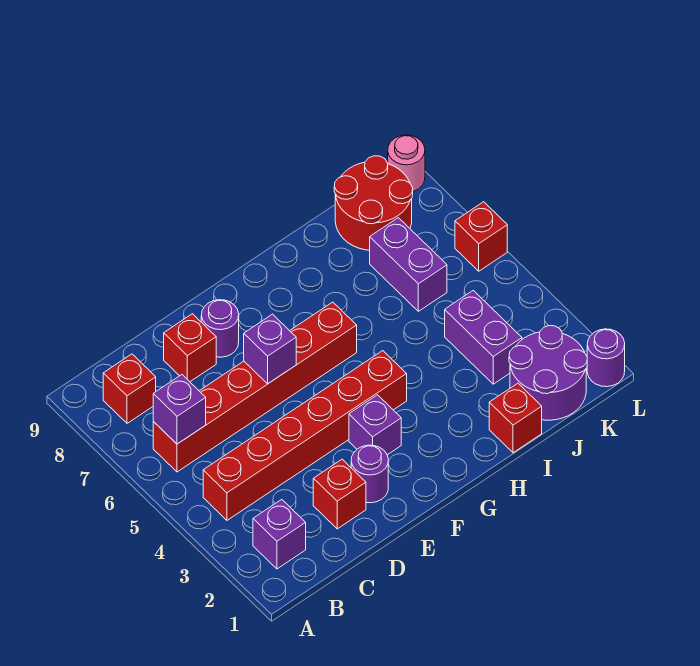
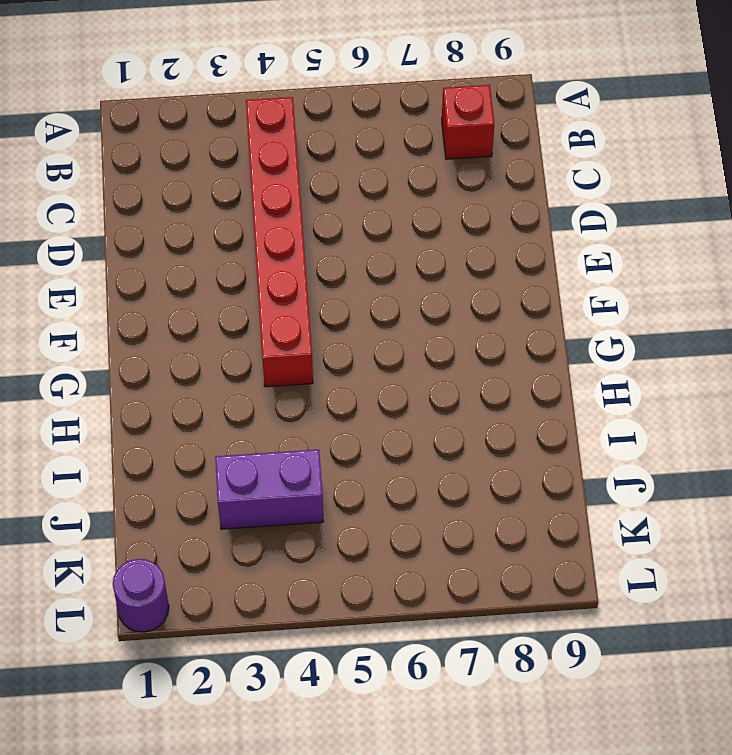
none -> purple brick B2 level 1
none -> red brick B6:G6 level 1
none -> red brick D2 level 1

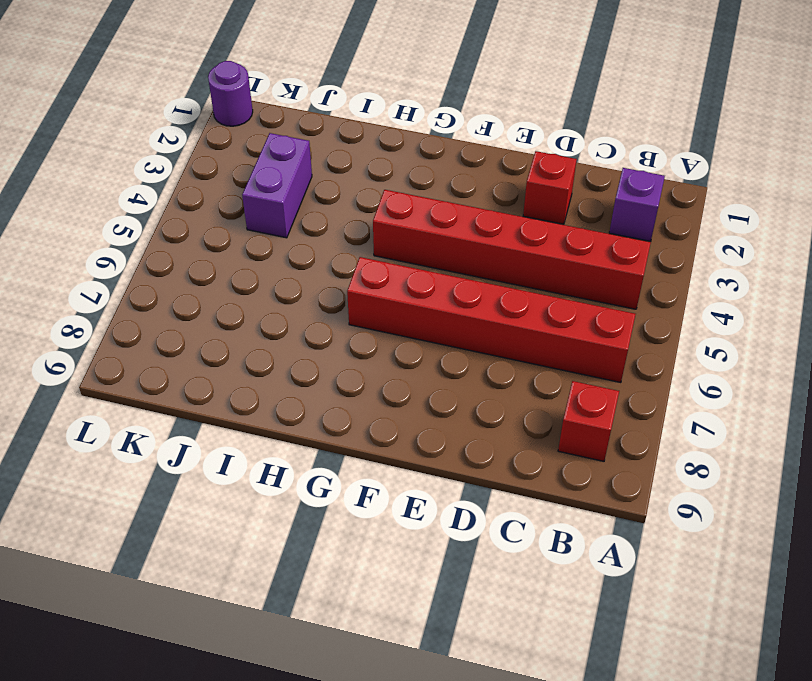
none -> red brick D8 level 1
none -> purple round brick E2 level 1
none -> purple round brick E8 level 1

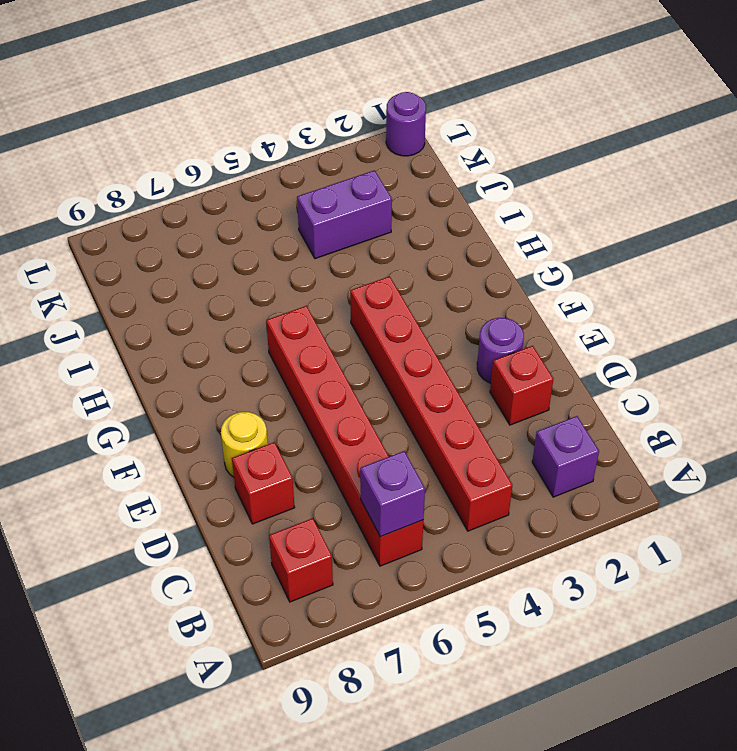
yellow round brick E8 level 1 -> purple round brick E8 level 1
none -> purple brick F3 level 1
none -> red brick I1 level 1
none -> purple round brick J1:K2 level 1

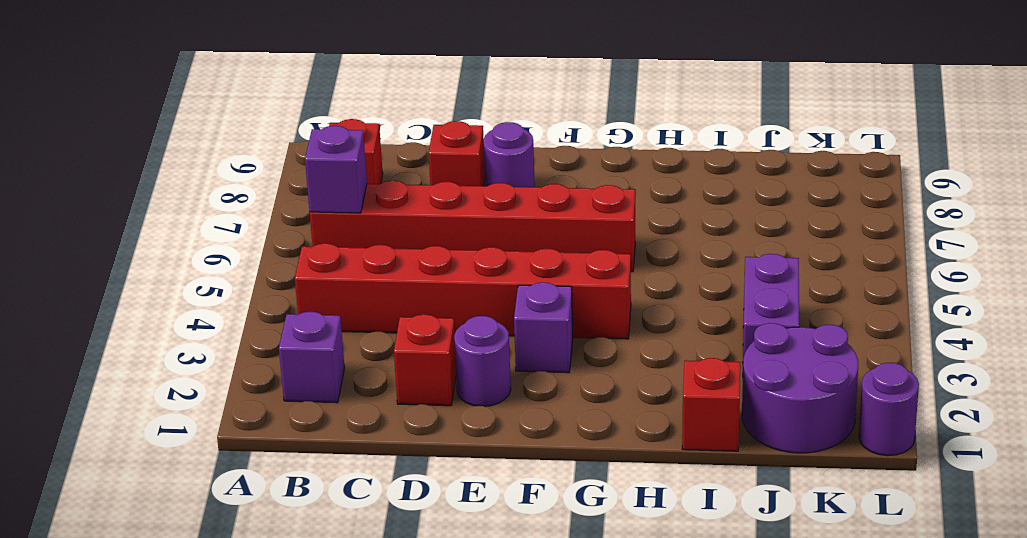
none -> purple brick J6:J7 level 1
none -> red round brick J8:K9 level 1
none -> red brick L6 level 1

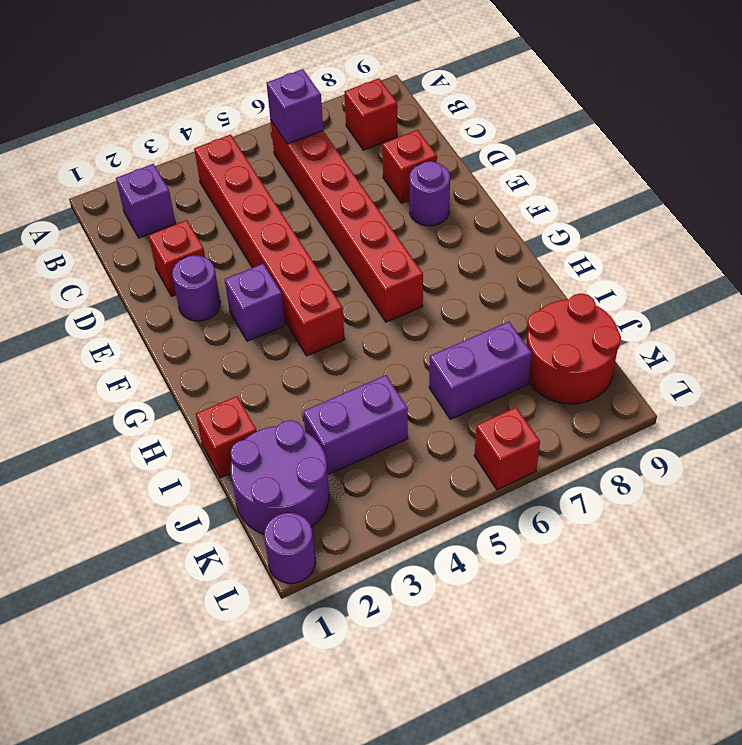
none -> pink round brick L9 level 1
none -> purple brick E6 level 2

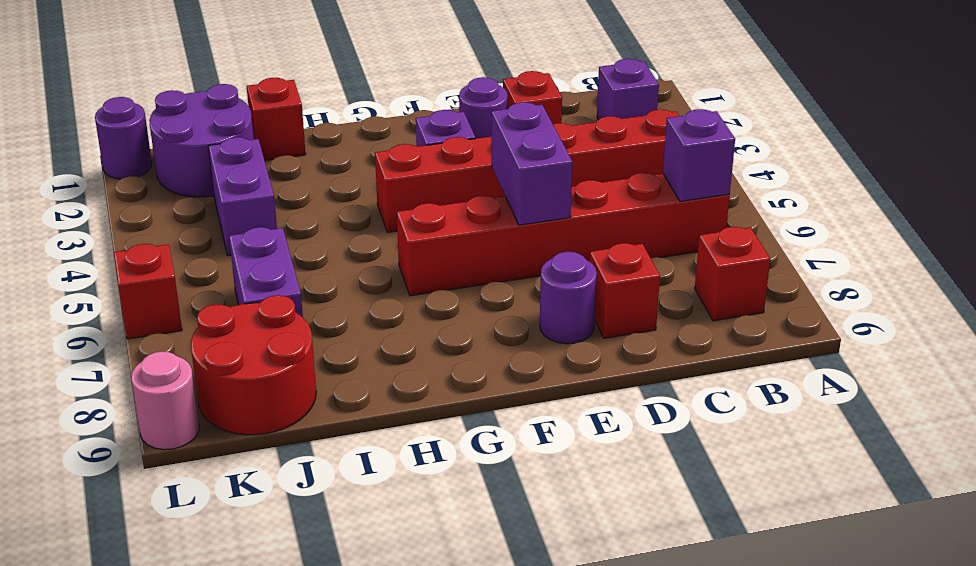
purple brick E5:E6 level 2 -> purple brick E6 level 2

